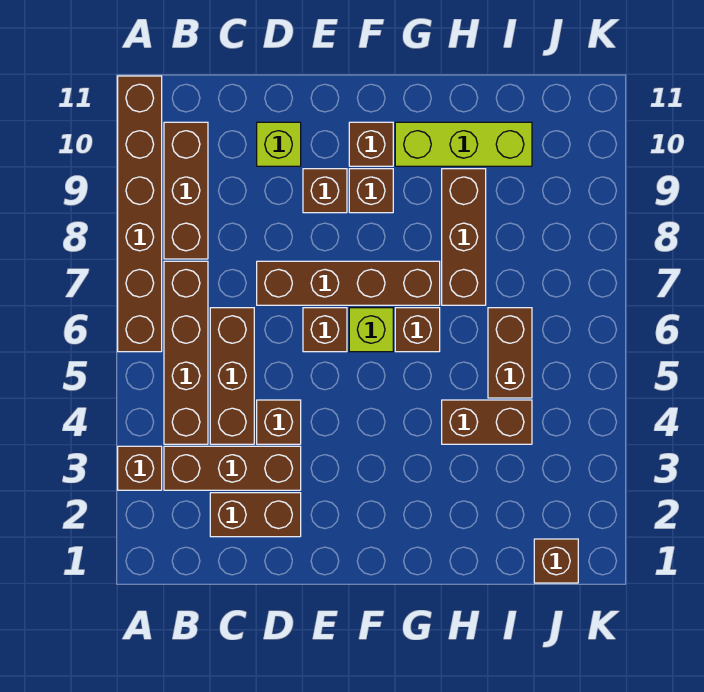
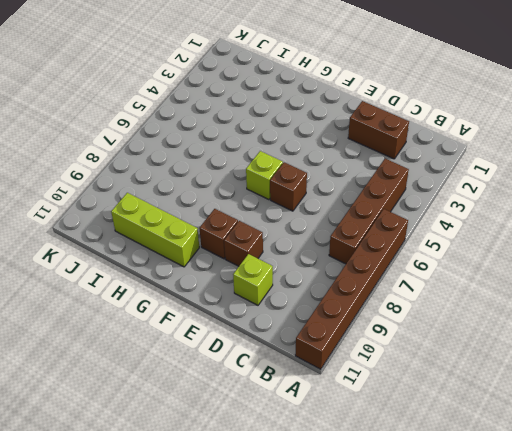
none -> brown brick A3 level 1
none -> brown brick B3:D3 level 1
none -> brown brick B8:B10 level 1

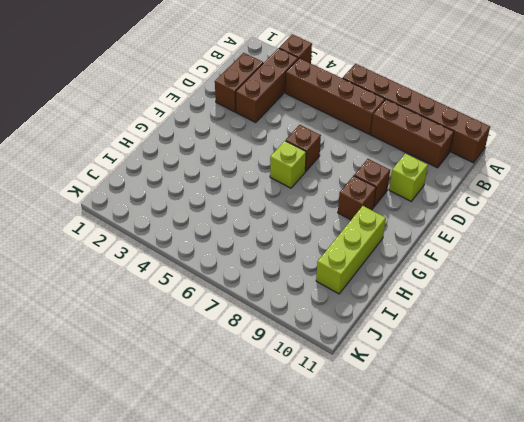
none -> brown brick C4:C6 level 1
none -> brown brick D4 level 1
none -> brown brick D7:G7 level 1

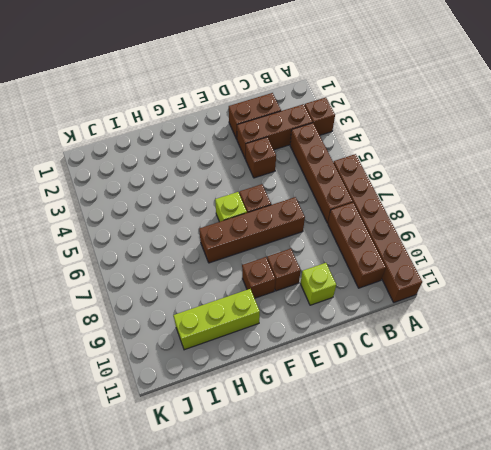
none -> brown brick C4:C6 level 1
none -> brown brick F10 level 1
none -> brown brick G6 level 1

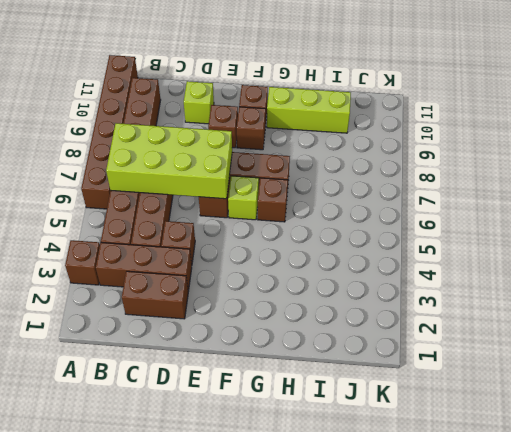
lime brick B6:E7 level 2 -> none
none -> brown brick H4:I4 level 1
none -> brown brick H7:H9 level 1
none -> brown brick I5:I6 level 1

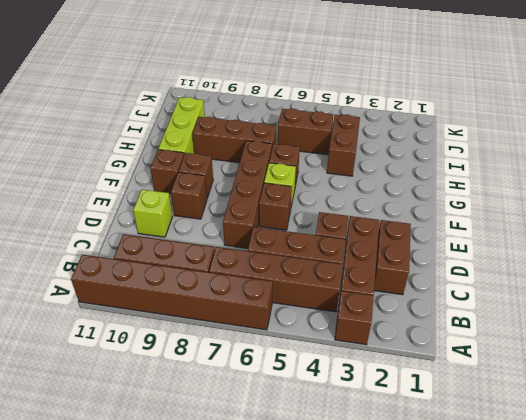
none -> brown brick J1 level 1

